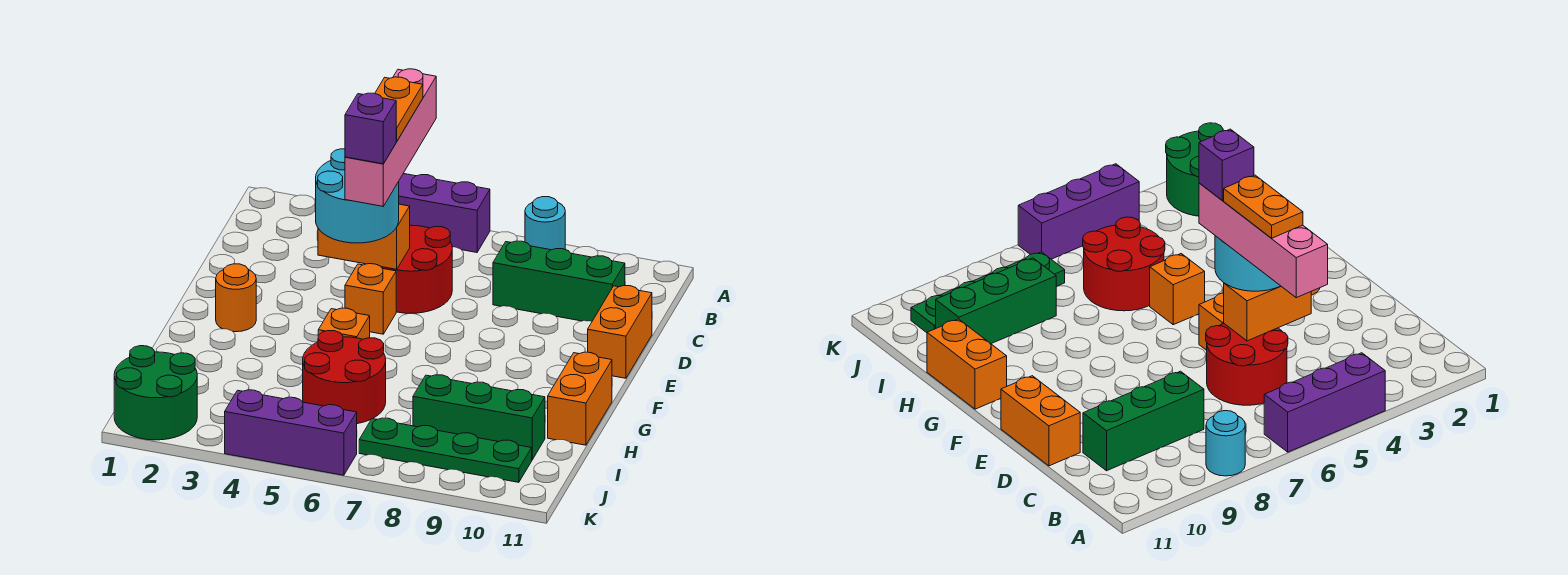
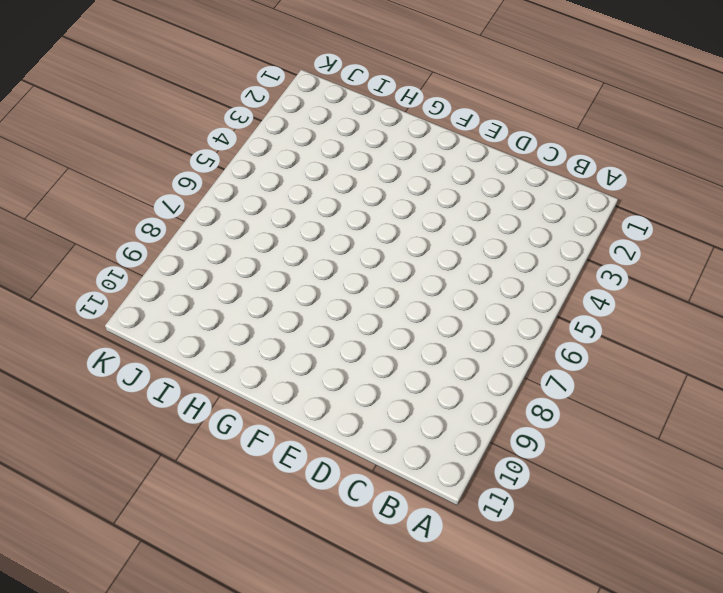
none -> purple brick A4:A6 level 1
none -> cyan round brick A8 level 1
none -> red round brick C5:D6 level 1

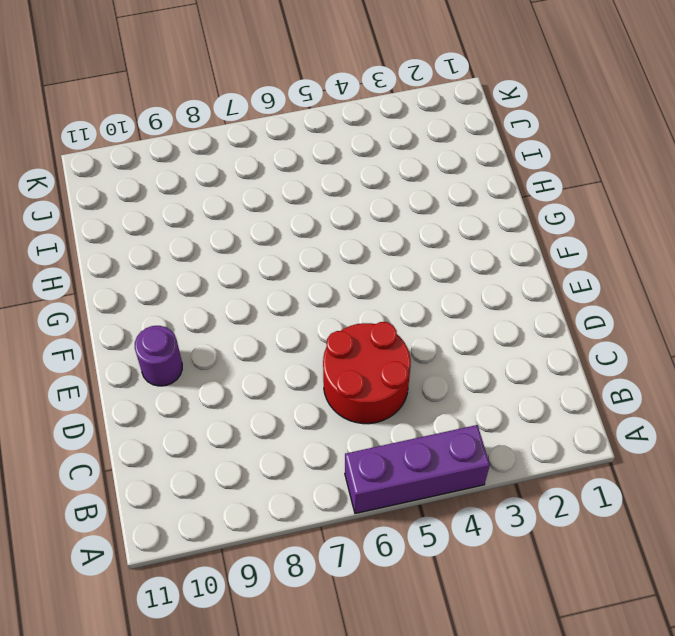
purple round brick E10 level 1 -> none
none -> cyan round brick A8 level 1
none -> green brick C8:C10 level 1
none -> orange brick D11:E11 level 1

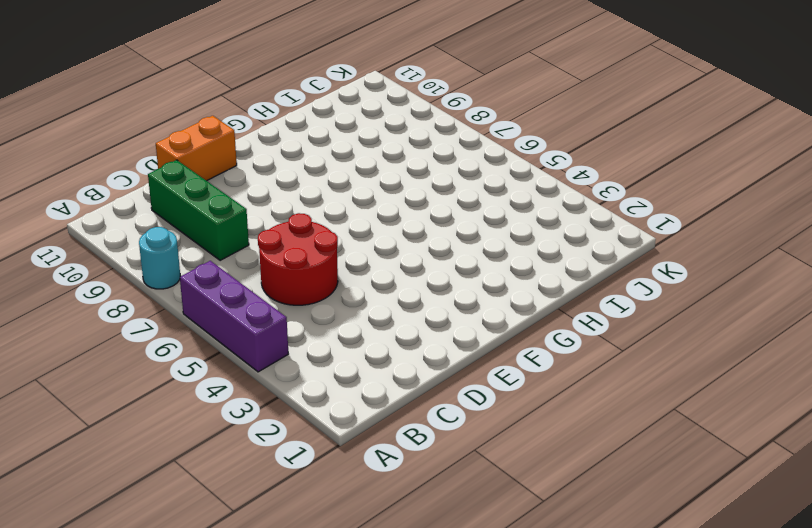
none -> orange brick E5 level 1
none -> orange round brick F2 level 1
none -> orange brick G5 level 1

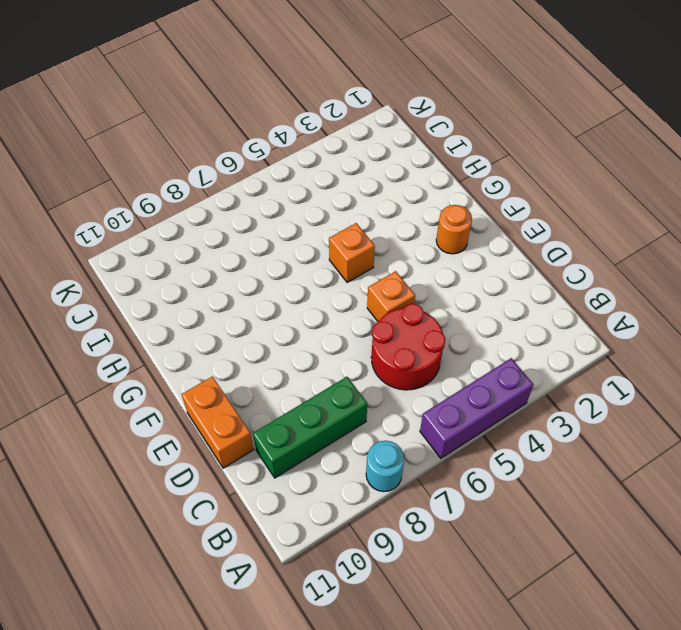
none -> orange brick G11:H11 level 1
none -> red round brick H5:I6 level 1
none -> green brick I8:I10 level 1

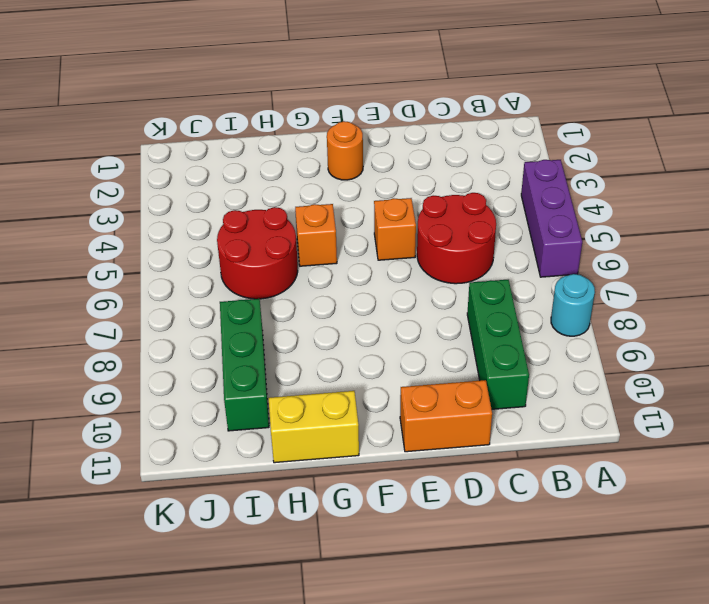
yellow brick G11:H11 level 1 -> orange brick G11:H11 level 1
none -> green round brick J1:K2 level 1
none -> green plate J7:J10 level 1
none -> purple brick K4:K6 level 1

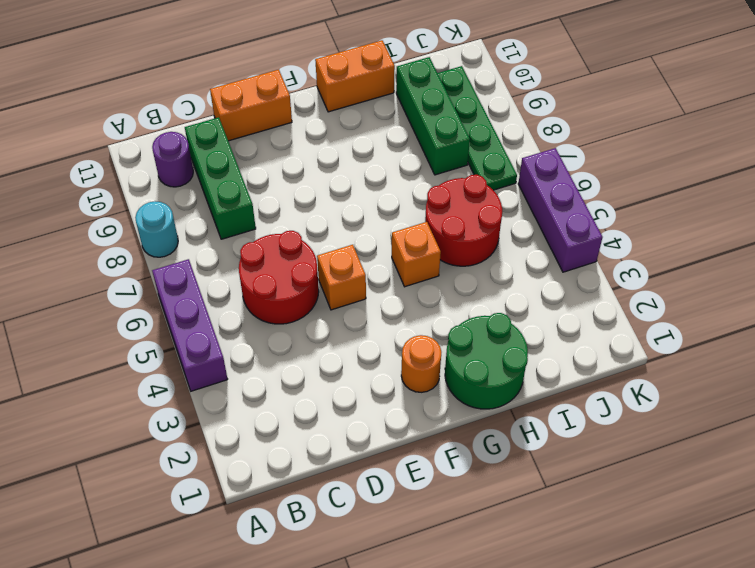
purple round brick B10 level 1 -> none
green round brick G1:H2 level 1 -> green round brick J1:K2 level 1
none -> orange brick D4:D5 level 2
none -> cyan round brick D4:E5 level 3
none -> pink brick B5:E5 level 4

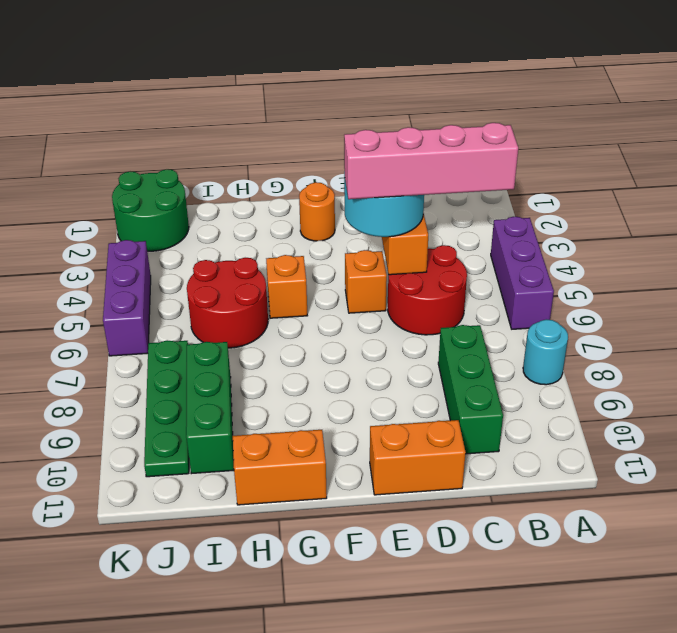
none -> orange plate C5:D5 level 5
none -> purple brick E5 level 5

